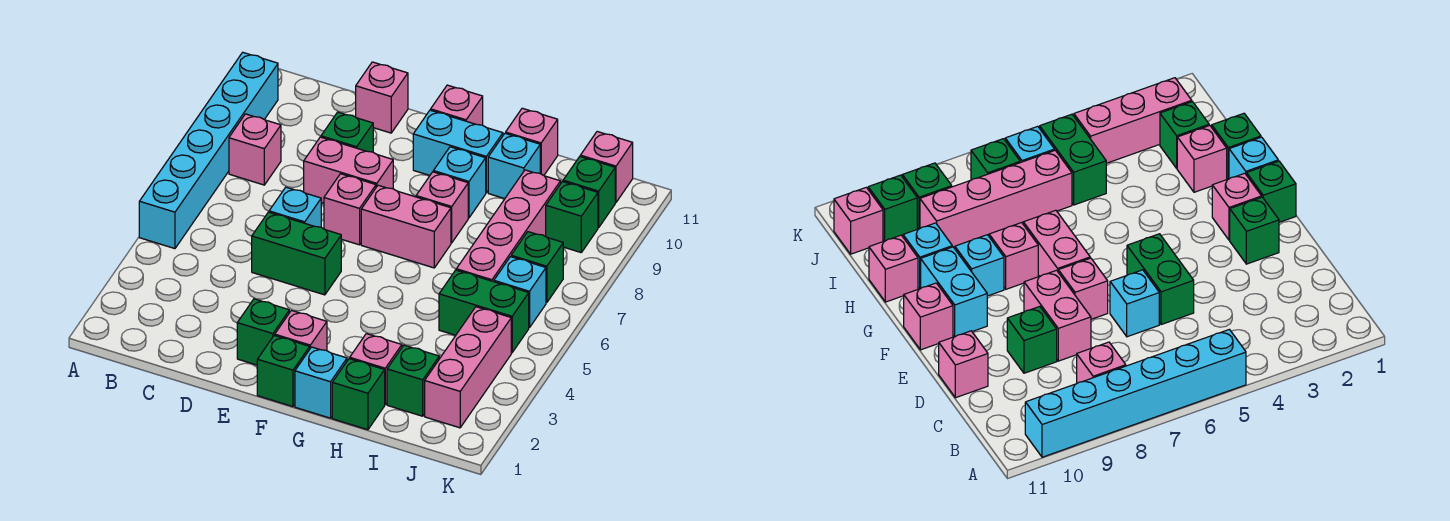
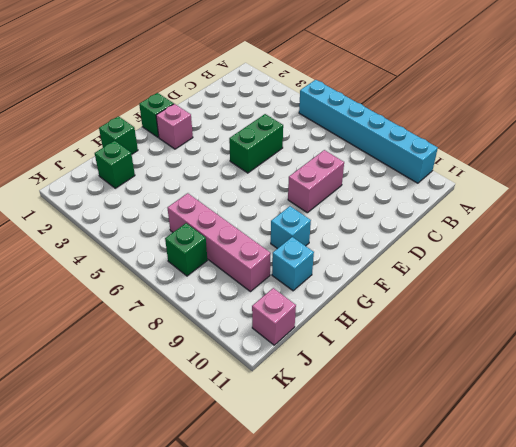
none -> pink brick B8 level 1
none -> cyan brick D6 level 1
none -> green brick D9 level 1
none -> pink brick D11 level 1

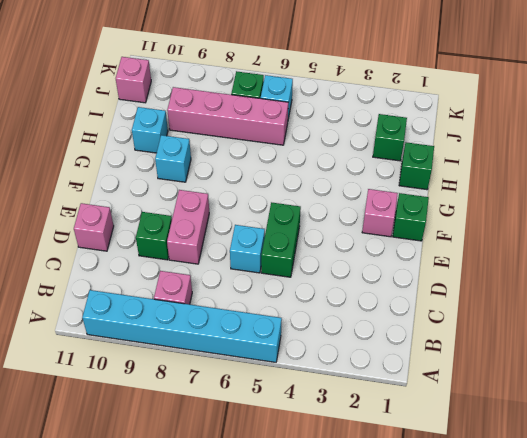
none -> green brick E2 level 1
none -> pink brick E7 level 1
none -> pink brick F7:G7 level 1
none -> cyan brick F10:G10 level 1

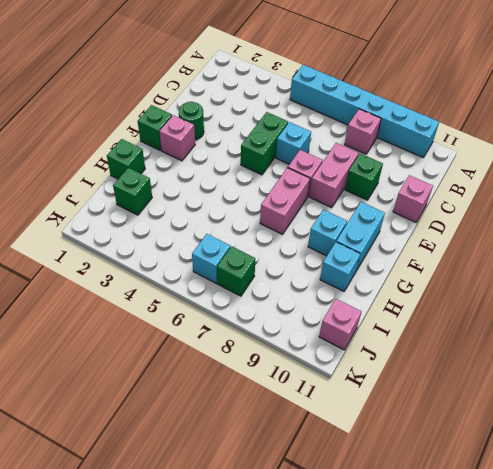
green round brick E2 level 1 -> green brick E2 level 1
none -> pink brick F11 level 1
none -> cyan brick G1 level 1
none -> pink brick G8 level 1
none -> pink brick H2 level 1

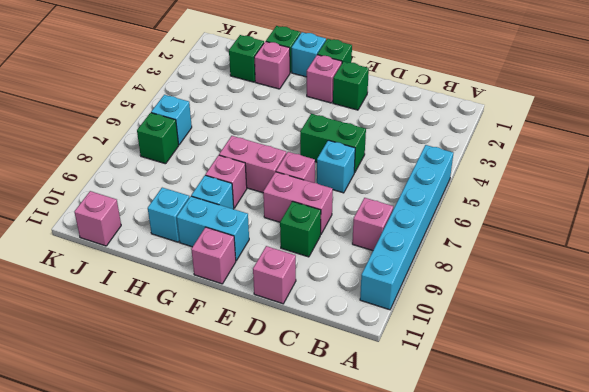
none -> pink brick H11 level 1
none -> green brick I5:J5 level 1
none -> pink brick I6:I9 level 1
none -> pink brick J2:J4 level 1

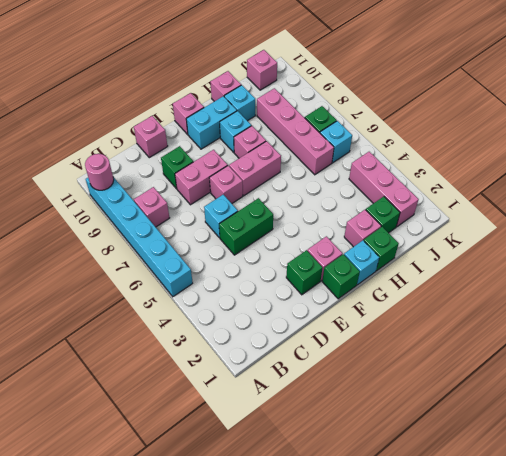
pink round brick A10 level 2 -> none
none -> green brick I5:J5 level 1
none -> green brick J9 level 1
none -> green brick J10 level 1

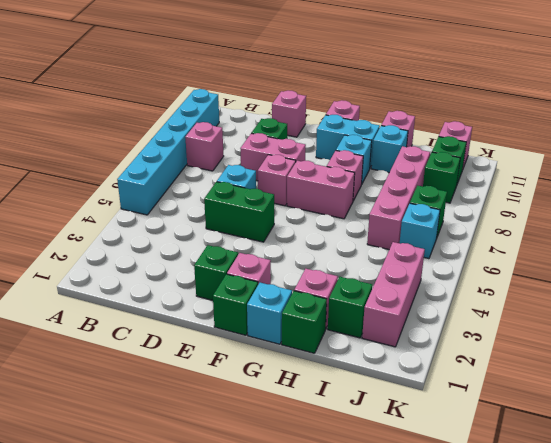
none -> green brick I5:J5 level 1

